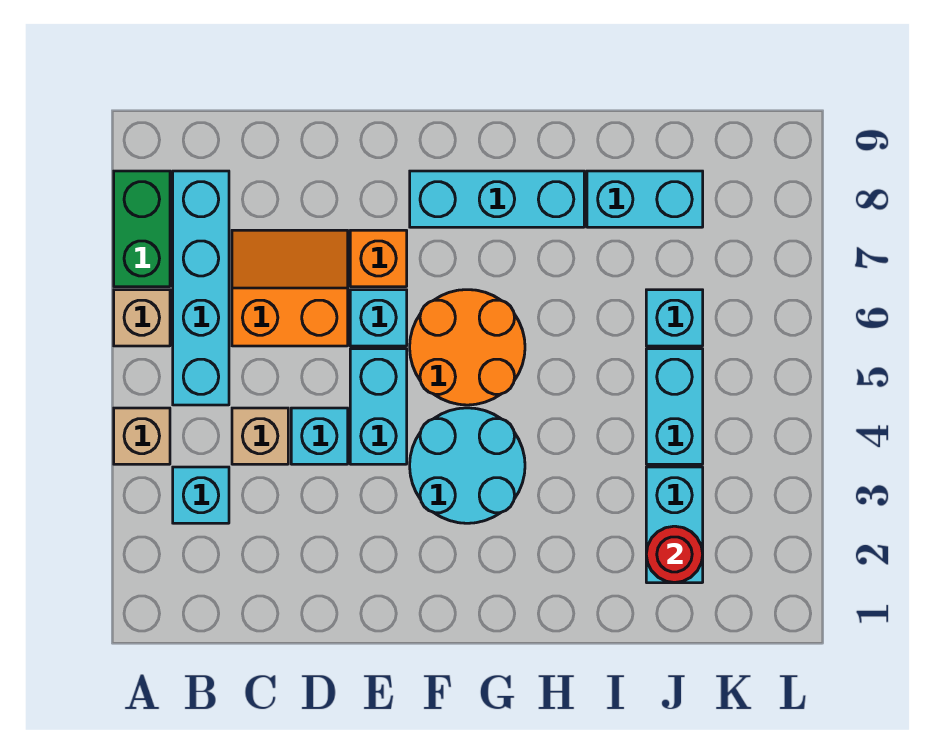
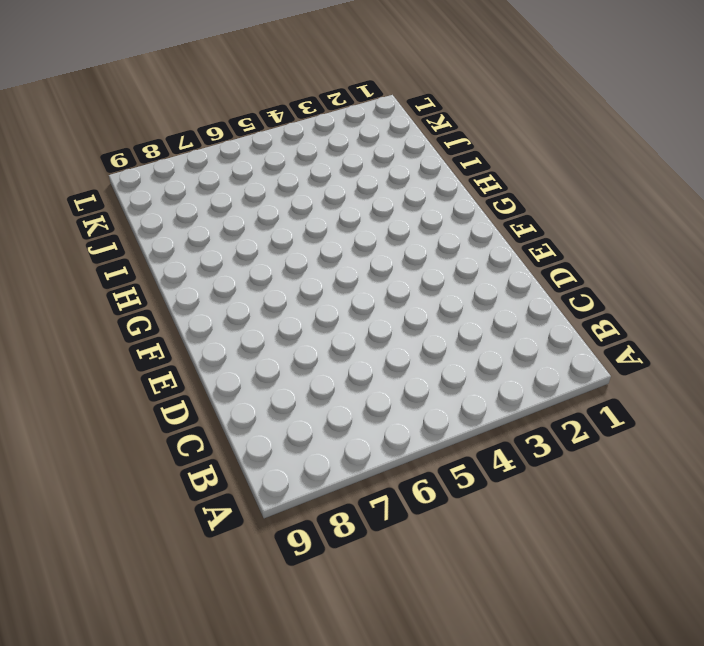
none -> tan brick A4 level 1
none -> tan brick A6 level 1
none -> green brick A7:A8 level 1

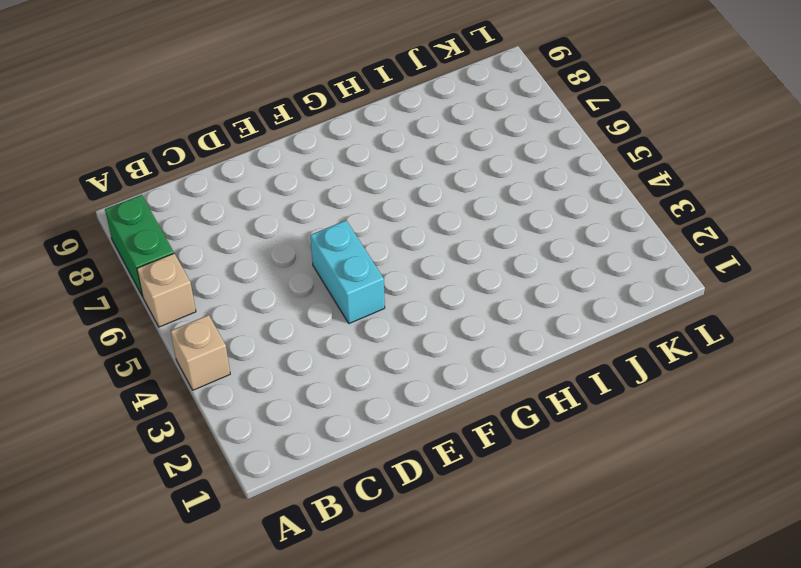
none -> cyan brick B3 level 1
none -> cyan brick B5:B8 level 1
none -> tan brick C4 level 1

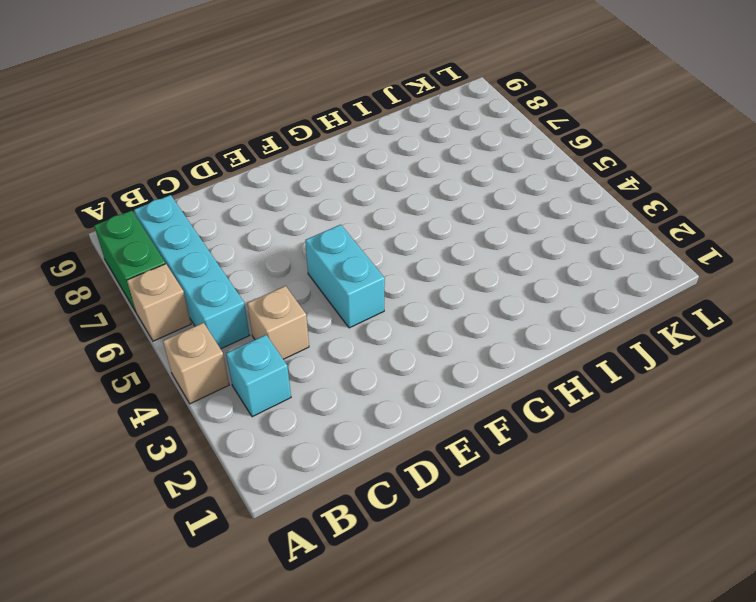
none -> orange slope C6:D7 level 1 top 6
none -> cyan brick D4 level 1
none -> cyan brick E6 level 1

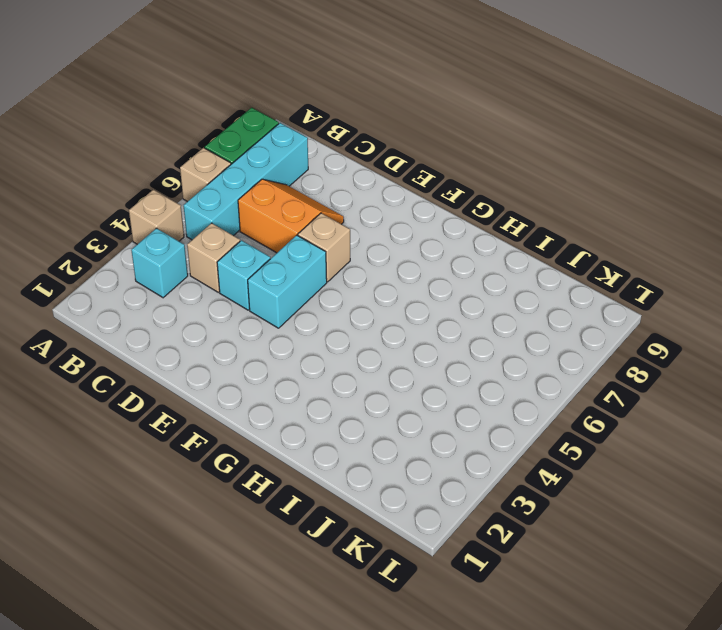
tan brick E6 level 1 -> cyan brick E6 level 1
none -> orange brick E7 level 1
none -> cyan round brick F3:G4 level 1
none -> orange round brick F5:G6 level 1

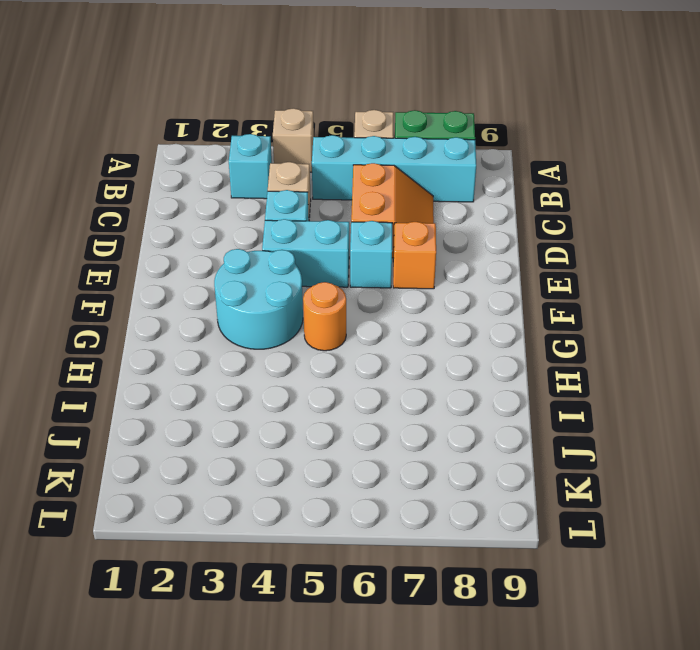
orange round brick G5 level 1 -> orange round brick F5:G6 level 1
none -> cyan brick F8:H8 level 1
none -> cyan brick I8:J8 level 1
none -> cyan brick J2:J3 level 1

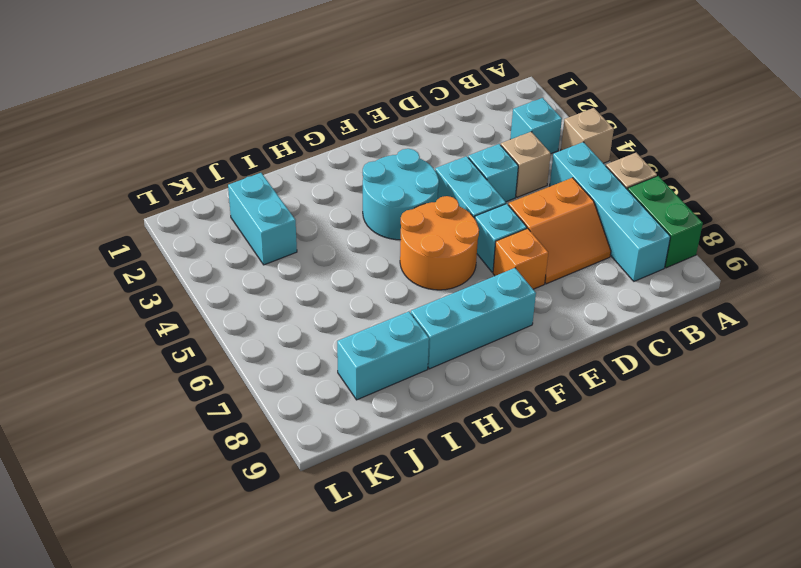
none -> cyan brick J4:J5 level 1
none -> cyan brick J6 level 1
none -> red round brick J2 level 2

